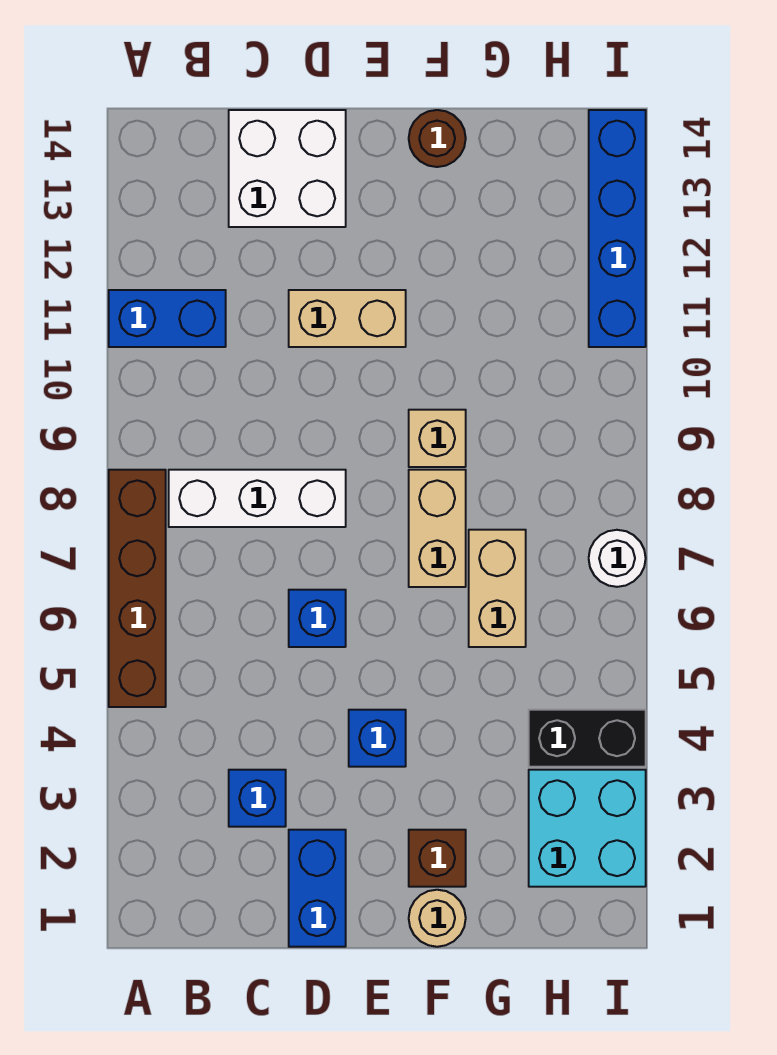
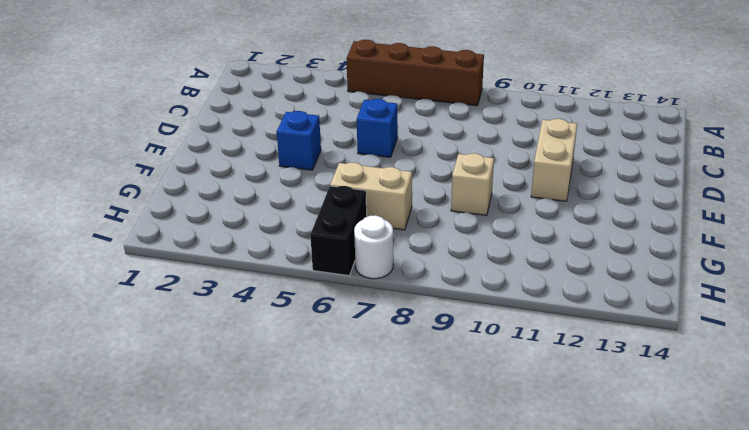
black brick H6:I6 level 1 -> black brick H4:I4 level 1
none -> blue brick A11:B11 level 1
none -> white brick B8:D8 level 1
none -> blue brick C3 level 1

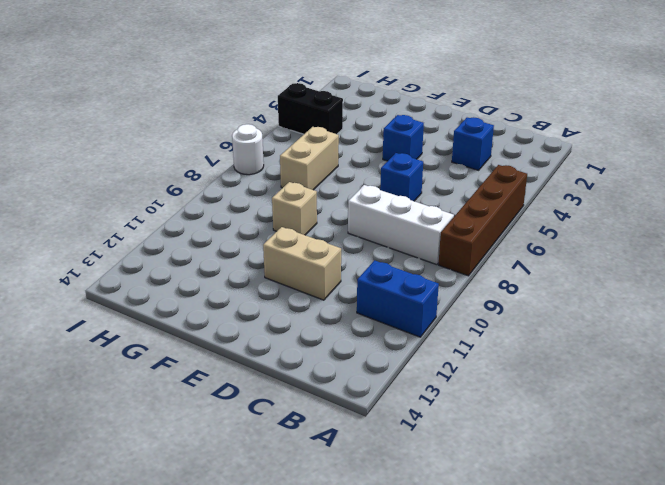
none -> white brick C13:D14 level 1
none -> blue brick D1:D2 level 1
none -> tan round brick F1 level 1

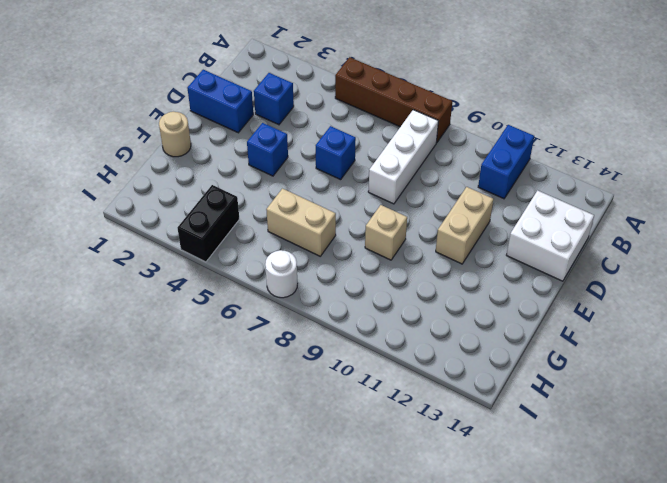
none -> brown brick F2 level 1
none -> tan brick F7:F8 level 1
none -> brown round brick F14 level 1

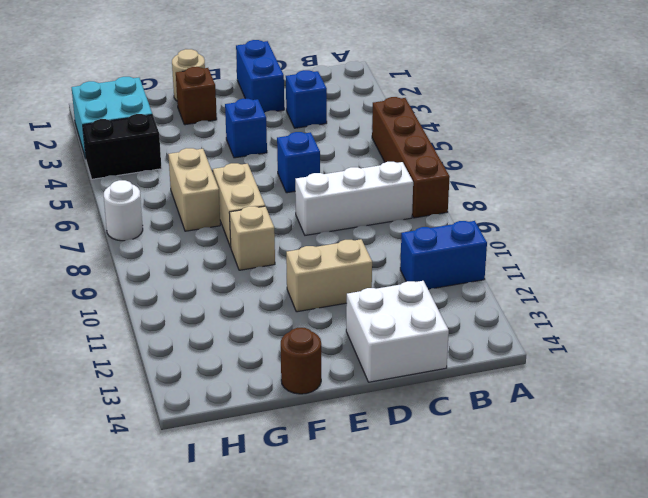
none -> blue brick I11:I14 level 1

